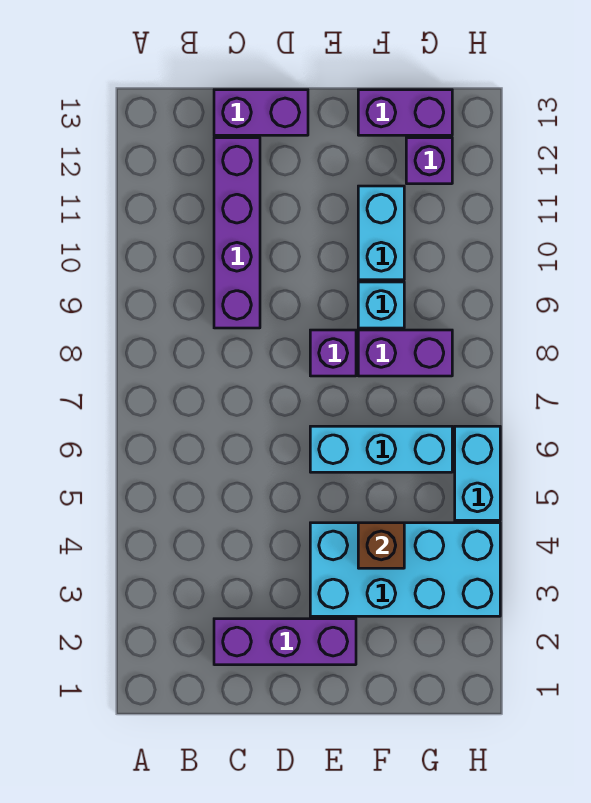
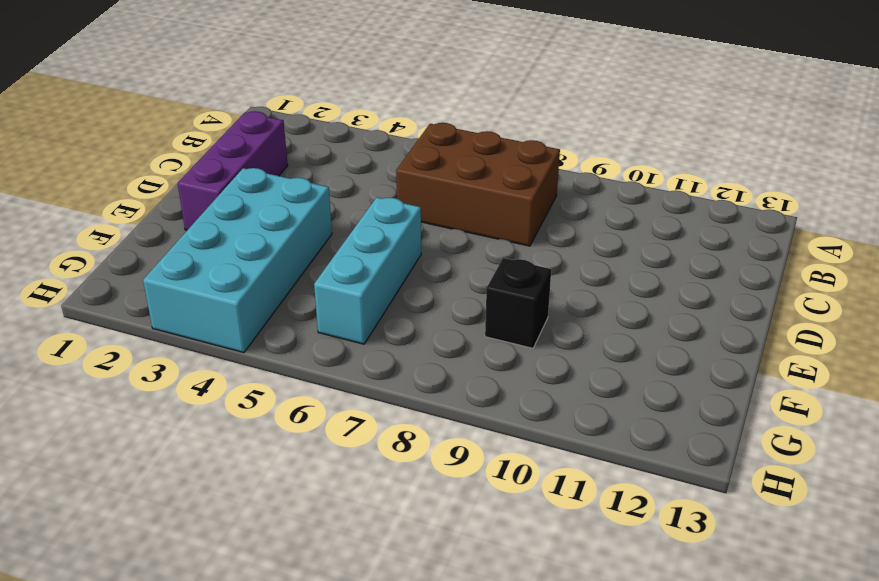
brown brick B6:C8 level 1 -> none
black brick F9 level 1 -> cyan brick F9 level 1
none -> purple brick C9:C12 level 1
none -> purple brick C13:D13 level 1
none -> purple brick E8 level 1

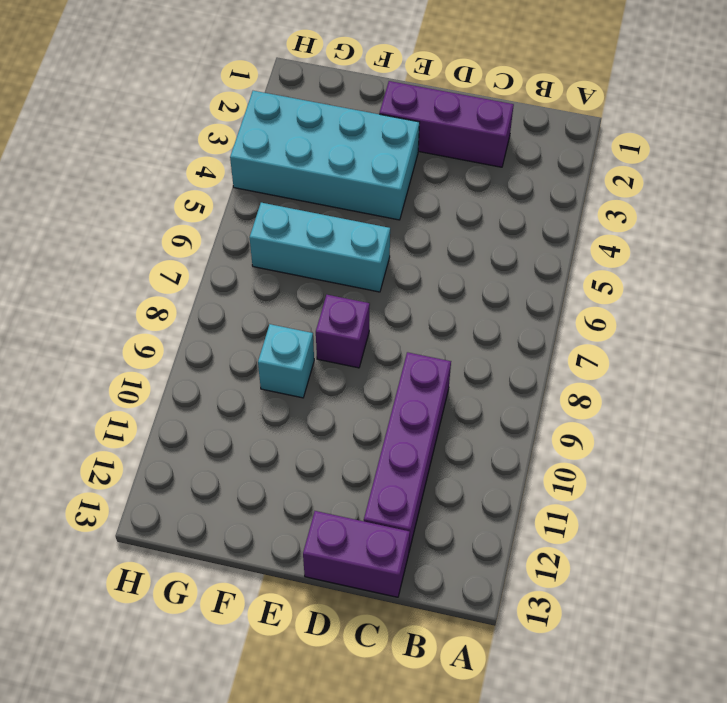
none -> purple brick F8:G8 level 1
none -> cyan brick F10:F11 level 1
none -> purple brick F13:G13 level 1

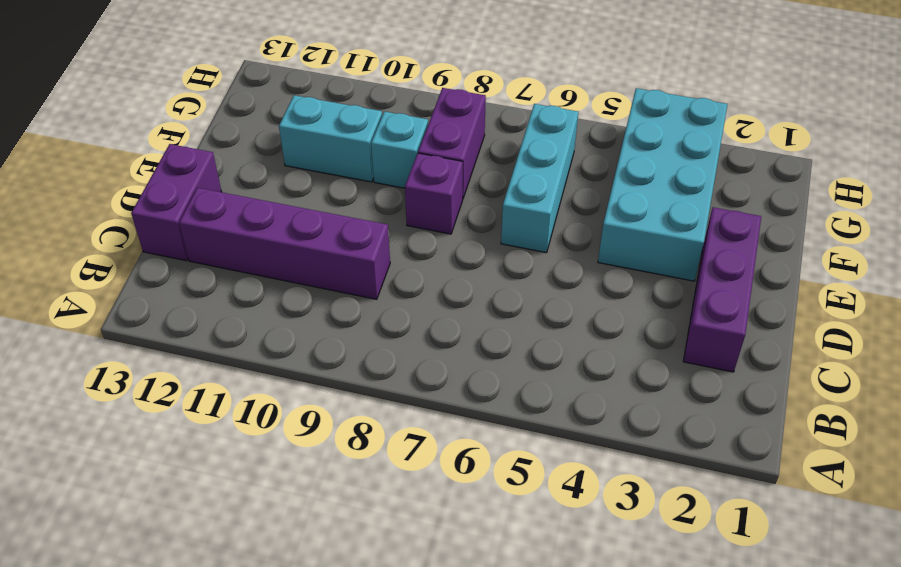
none -> purple brick F13:G13 level 1
none -> purple brick G12 level 1
none -> cyan brick H5:H6 level 1

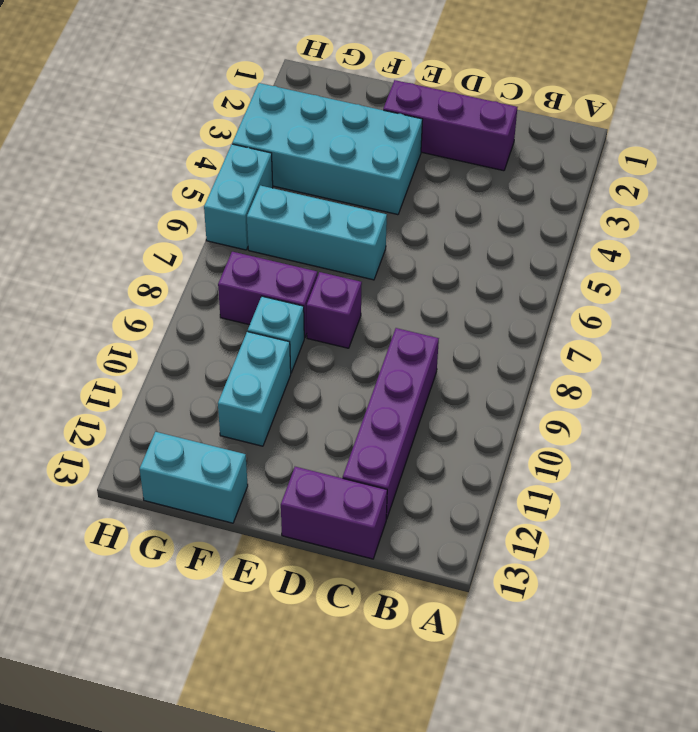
cyan brick F13:G13 level 1 -> purple brick F13:G13 level 1
none -> purple brick G12 level 1
none -> brown brick F4 level 2

